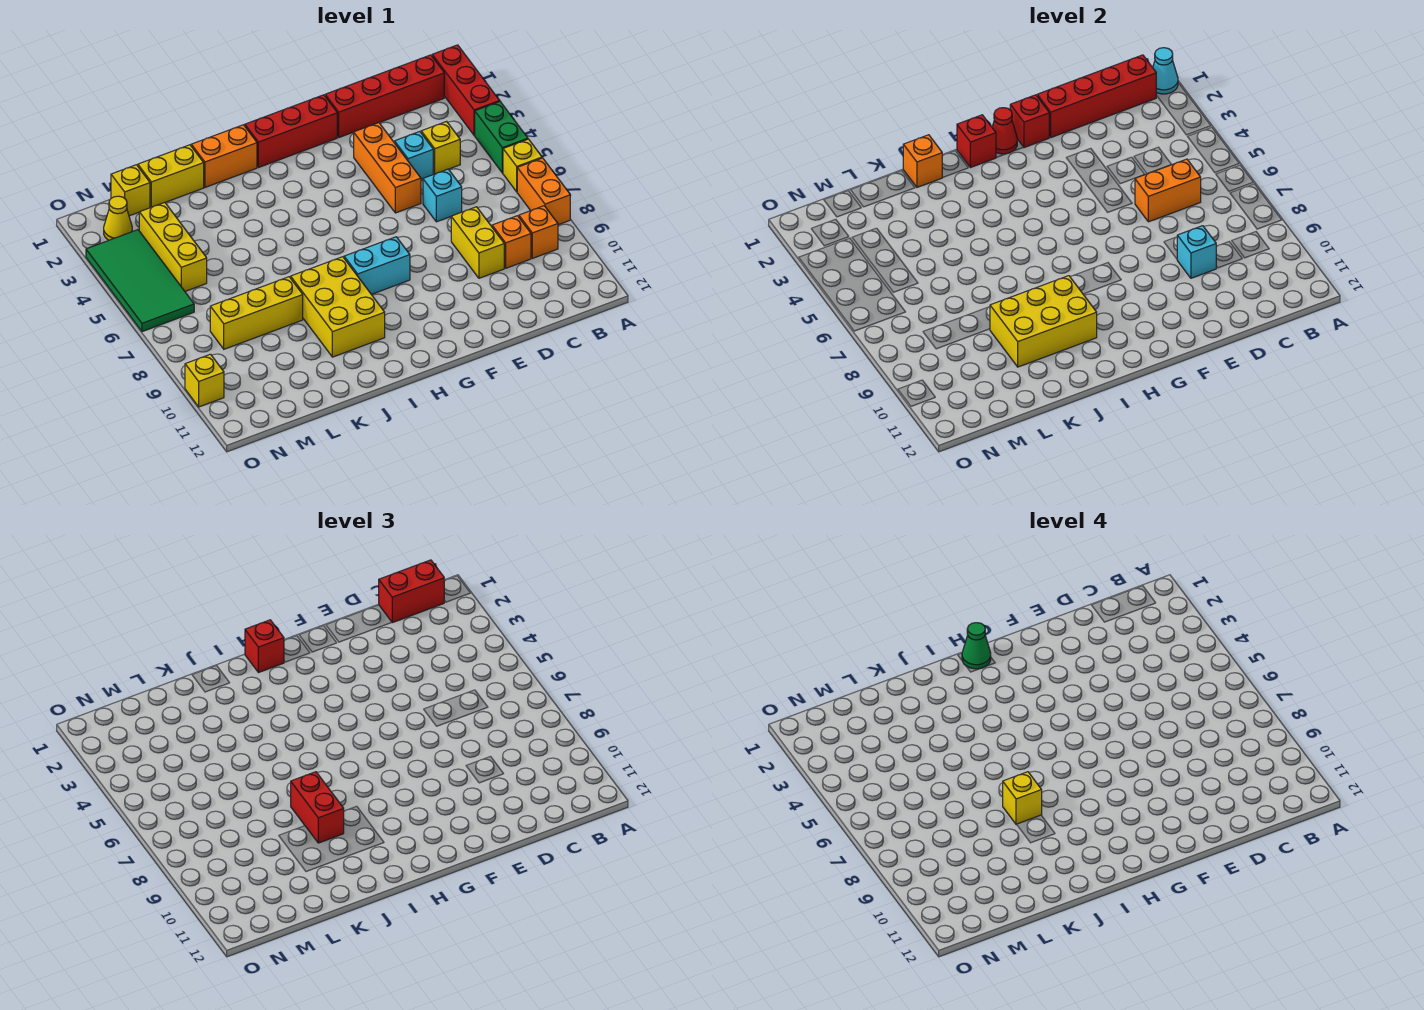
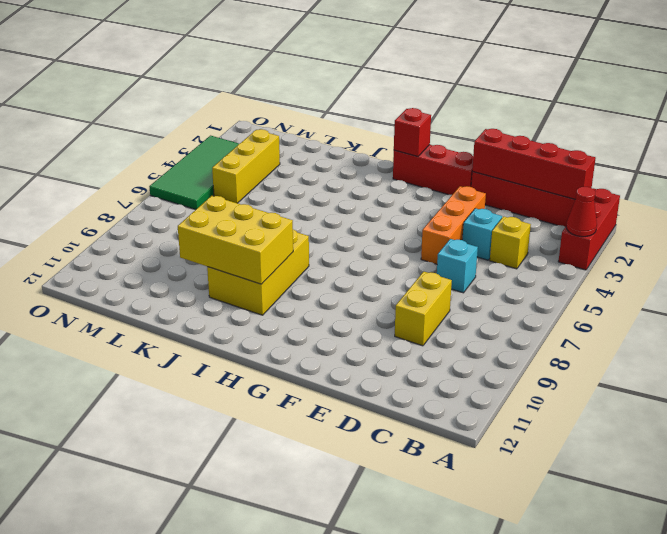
red cone A3 level 2 -> red cone G1 level 2
none -> green brick A4:A5 level 1
none -> yellow brick A6 level 1
none -> orange brick A7:A8 level 1
none -> orange brick B9 level 1

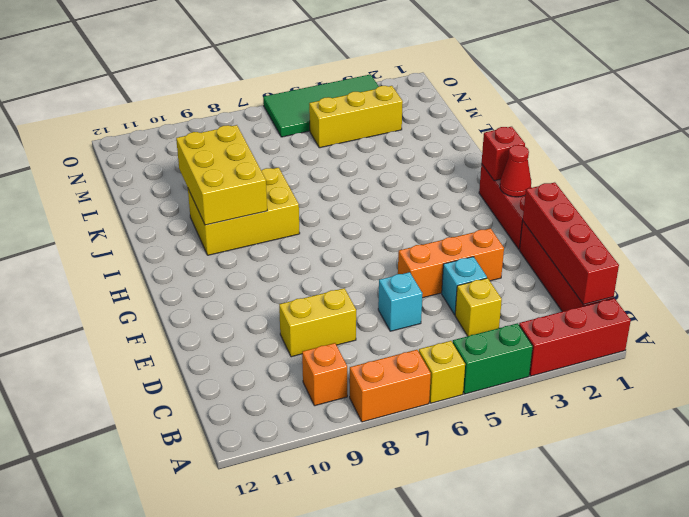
none -> orange brick C9 level 1
none -> cyan brick G8:H8 level 1
none -> orange brick I1:J1 level 1
none -> yellow brick K1:L1 level 1

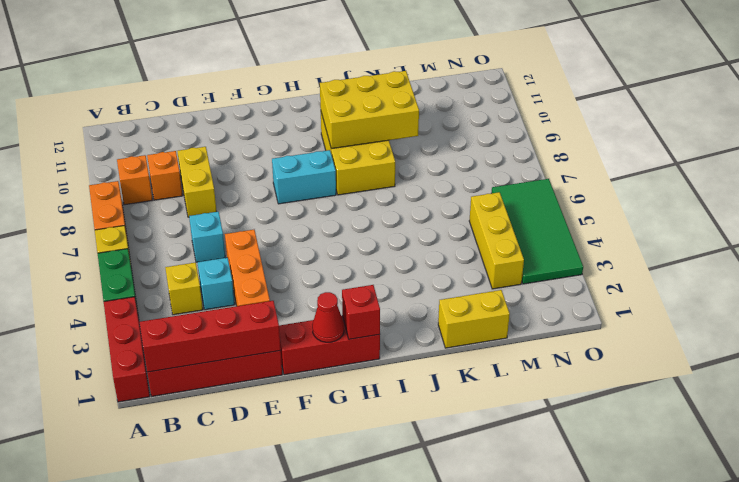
none -> orange brick I1:J1 level 1
none -> yellow brick K8:M8 level 1
none -> yellow brick M1 level 1
none -> yellow cone N2 level 1

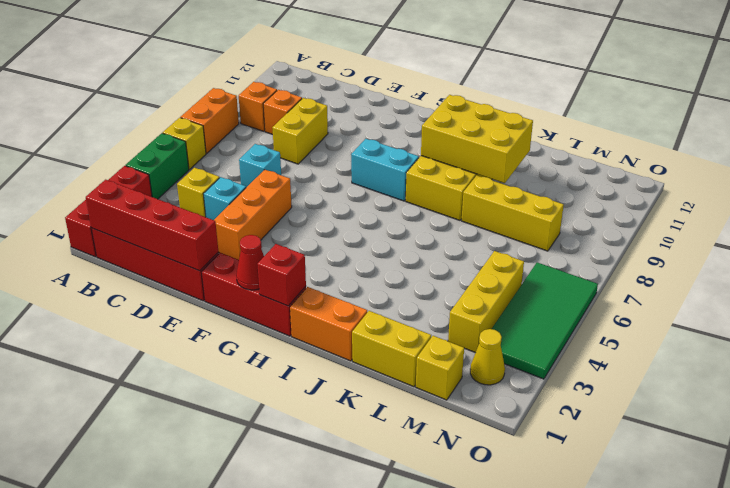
none -> yellow brick O10 level 1
none -> cyan cone A1 level 2
none -> orange brick C6:D6 level 2
none -> cyan brick D9 level 2

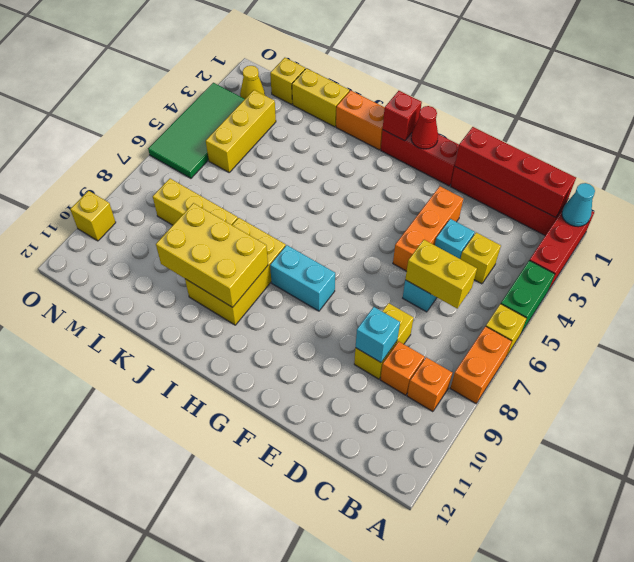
yellow brick C6:D6 level 2 -> orange brick C6:D6 level 2
none -> red brick F1 level 2
none -> orange brick J1 level 2
none -> red brick B1:C1 level 3
none -> red brick H1 level 3

